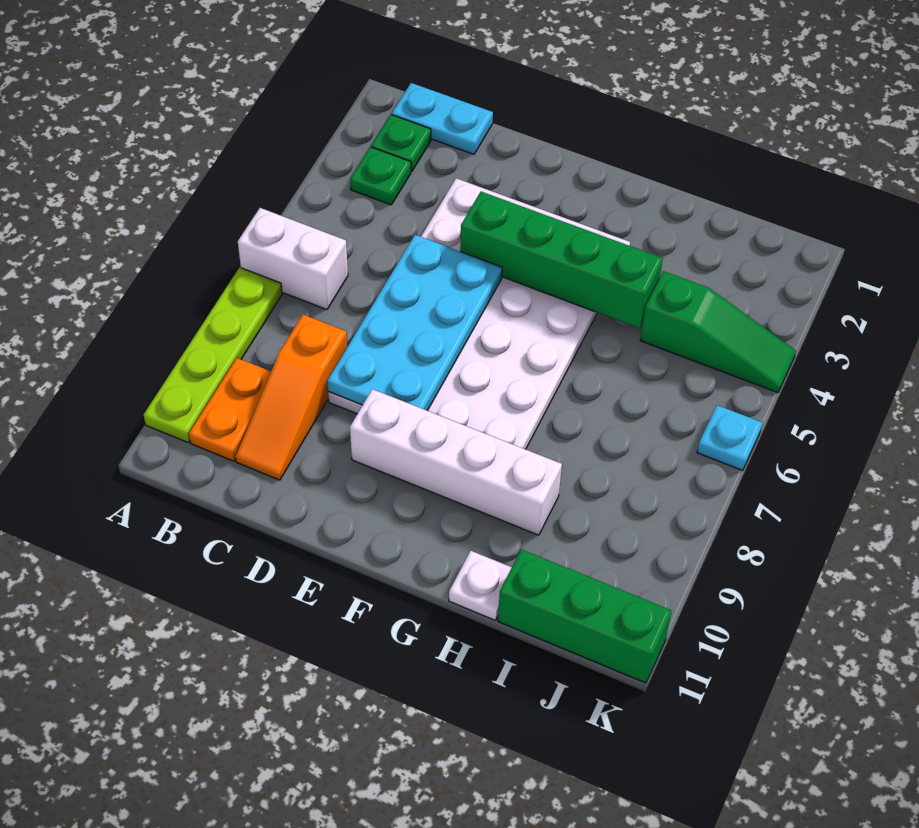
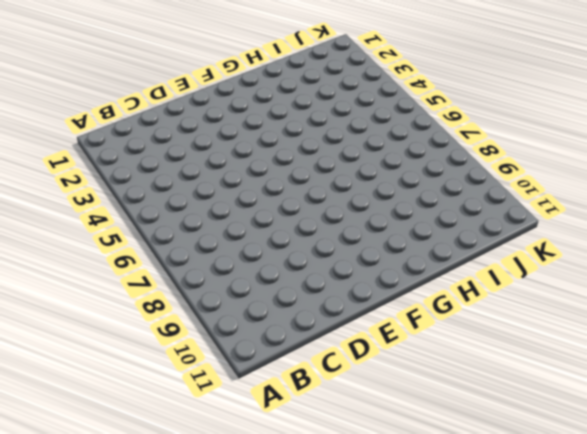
none -> white brick A6:B6 level 1
none -> lime plate A7:A10 level 1
none -> cyan plate B1:C1 level 1

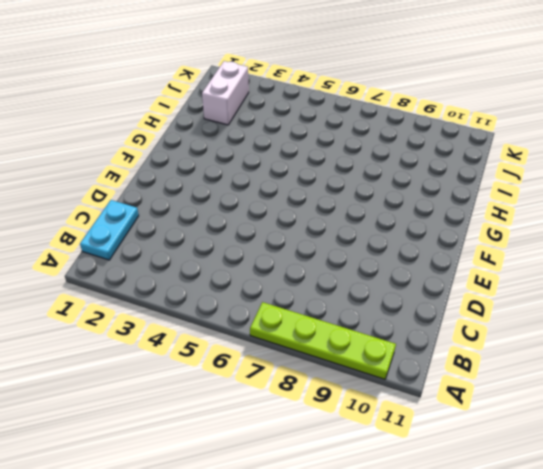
white brick I2:J2 level 1 -> white brick A6:B6 level 1
none -> green plate B2 level 1
none -> green plate B3 level 1
none -> orange plate B9:B10 level 1

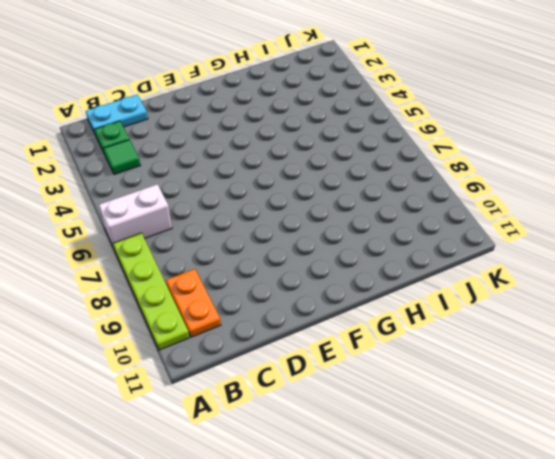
green tile B3 level 1 -> green plate B3 level 1
none -> orange slope C8:C10 level 1 top 8
none -> white plate D3:G8 level 1
none -> white brick E9:H9 level 1

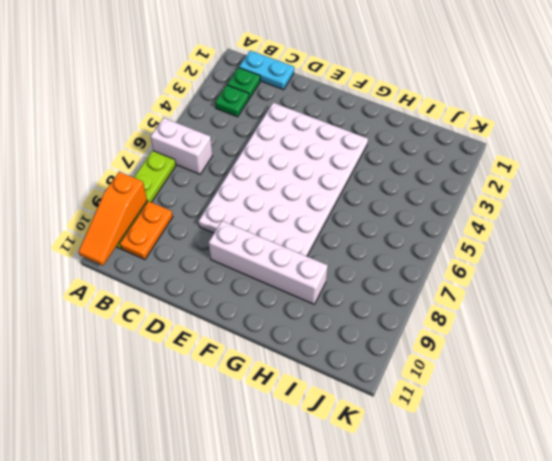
orange slope A9:A11 level 2 top 9 -> orange slope C8:C10 level 1 top 8
none -> white plate H11 level 1
none -> green slope I4:K4 level 1 top I
none -> green brick I11:K11 level 1

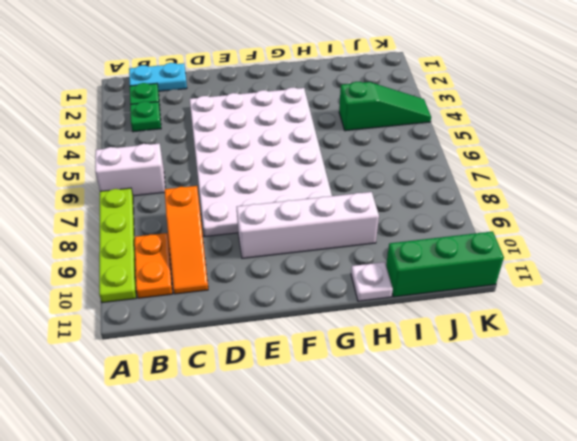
none -> cyan plate K6 level 1
none -> cyan plate D5:E8 level 2
none -> green brick E4:H4 level 2

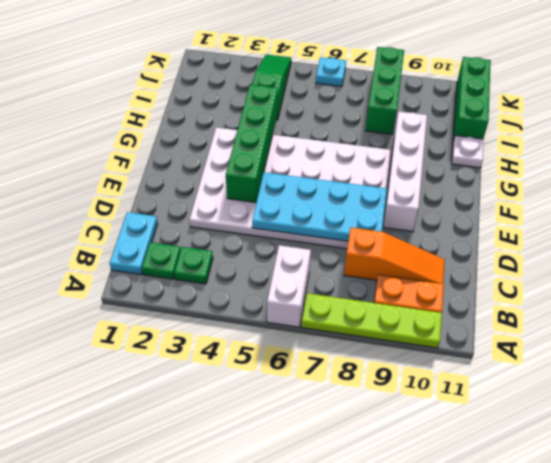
green brick I8:K8 level 1 -> none

